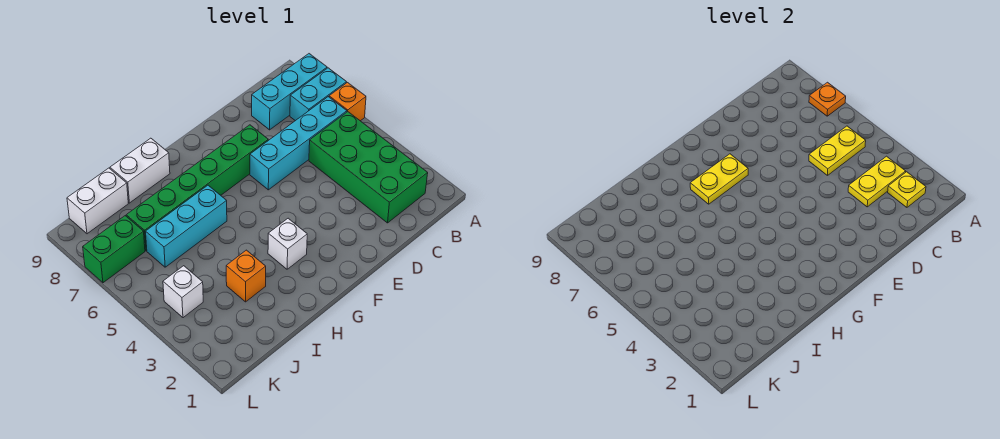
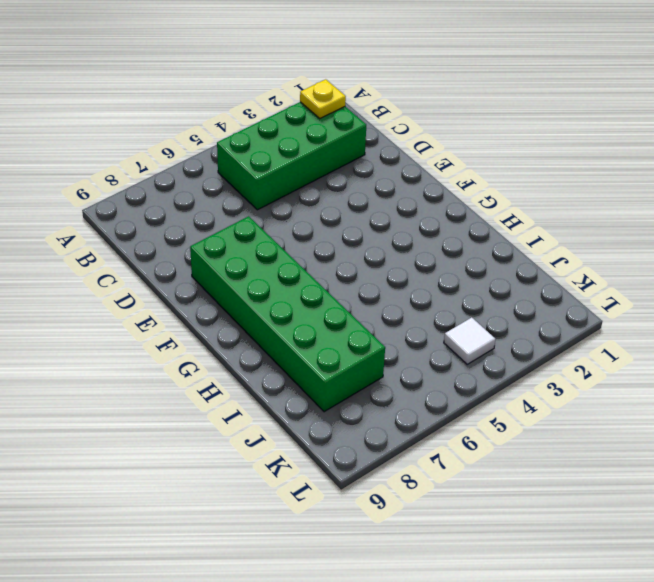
green brick E7:J8 level 1 -> green brick E7:J7 level 1
white tile K4 level 1 -> white brick K4 level 1
none -> orange brick A6 level 1
none -> cyan brick A7:B7 level 1
none -> cyan brick A8:C8 level 1

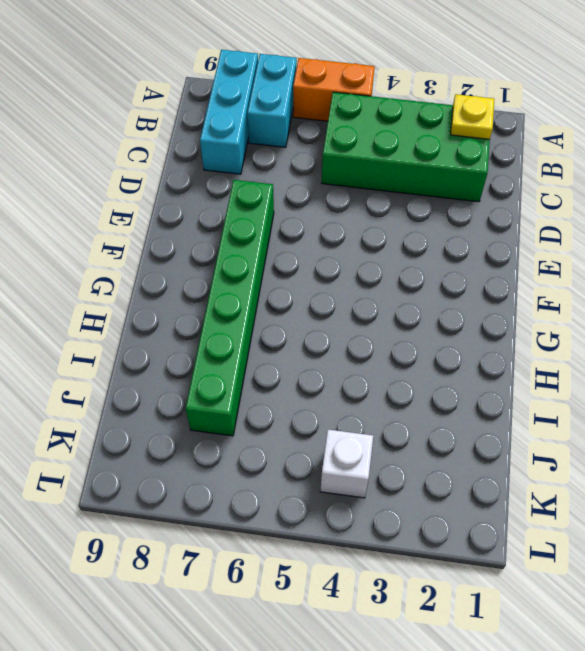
orange brick A5:A6 level 1 -> orange brick A6 level 1
none -> cyan brick B6:E6 level 1
none -> white brick G3 level 1
none -> cyan brick H6:J6 level 1

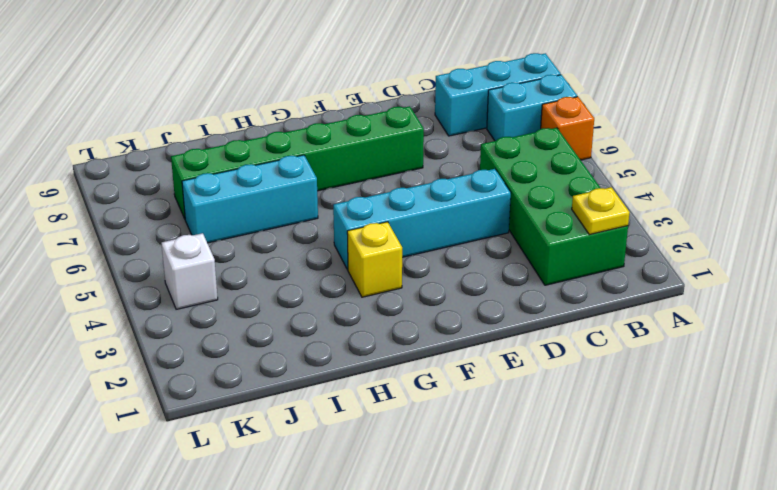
cyan brick D4:G4 level 1 -> cyan brick B6:E6 level 1
yellow brick G3 level 1 -> white brick G3 level 1
none -> white brick H9:I9 level 1
none -> orange brick I3 level 1
none -> white brick J9:K9 level 1

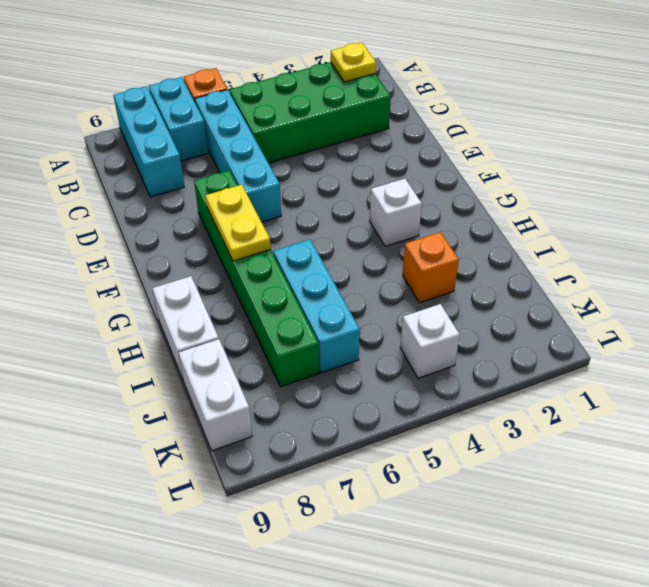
none -> green brick K7:L7 level 1
none -> orange plate A7 level 2
none -> yellow plate B3:C3 level 2

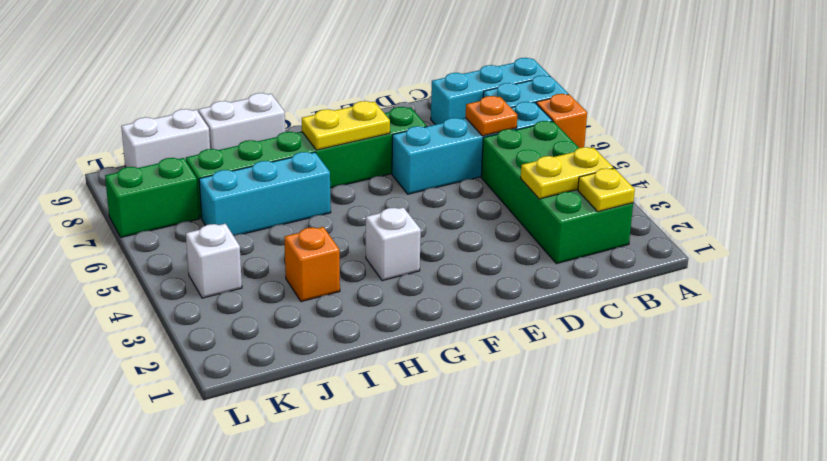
orange plate C6 level 2 -> orange plate A7 level 2
none -> yellow plate B5:C5 level 2

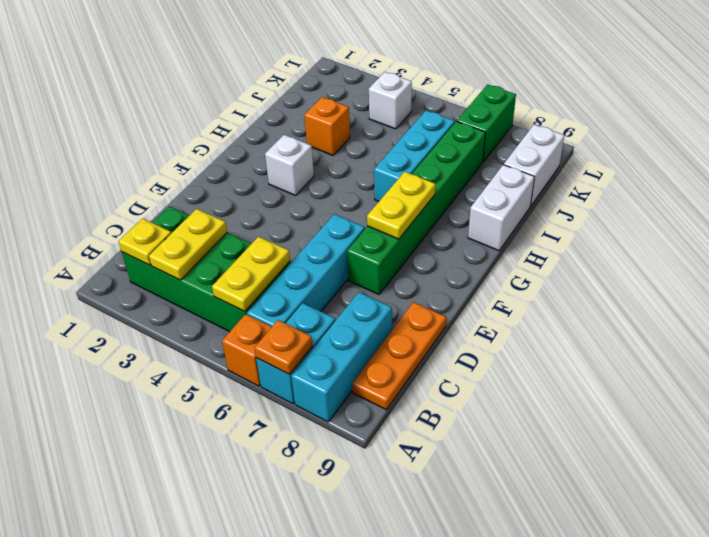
orange plate B9:D9 level 1 -> none

